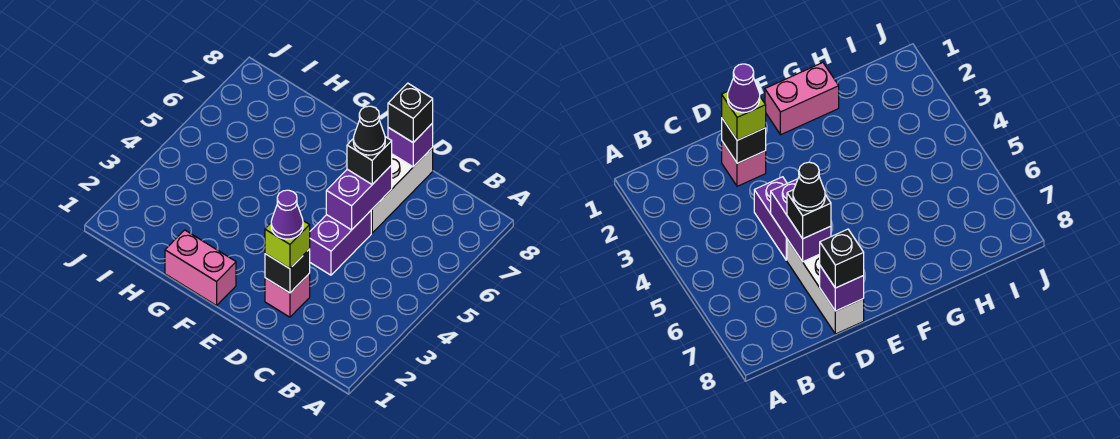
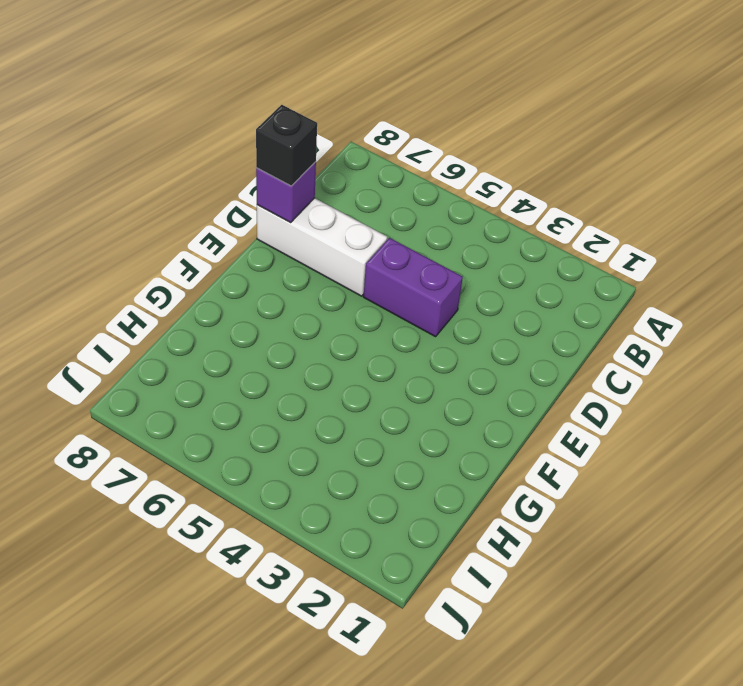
none -> pink brick D2 level 1
none -> pink brick F1:G1 level 1
none -> black brick D2 level 2

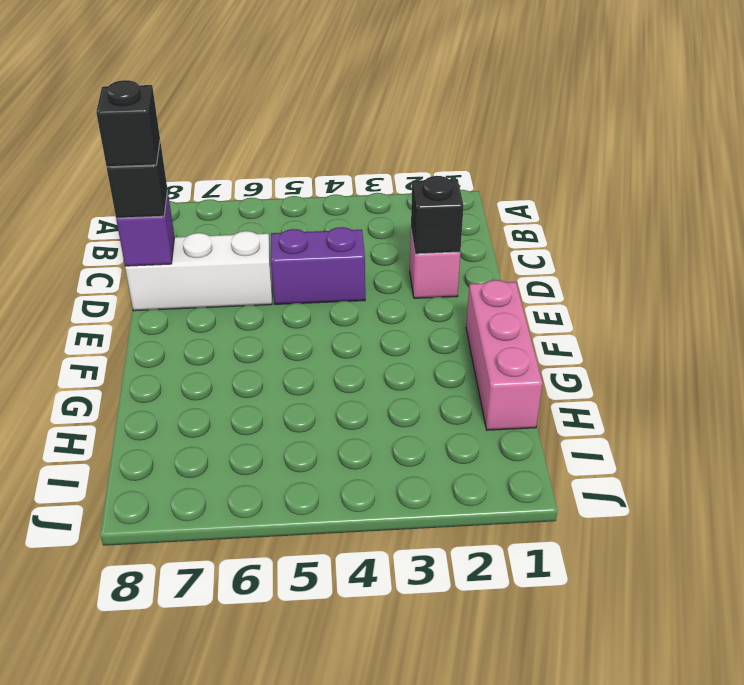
black brick D8 level 4 -> black brick D6 level 3
pink brick F1:H1 level 1 -> pink brick F1:G1 level 1
none -> purple brick D5:D6 level 2
none -> lime brick D2 level 3
none -> purple cone D2 level 4

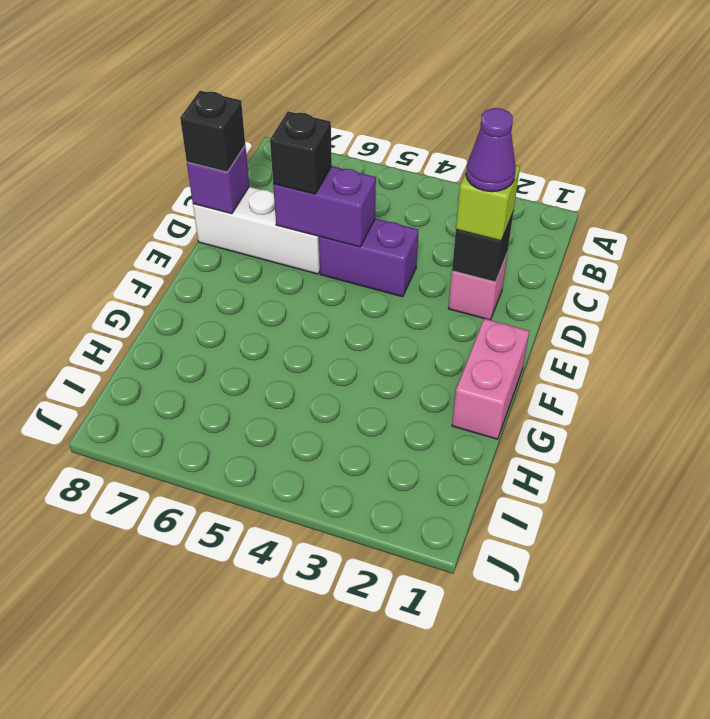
none -> black cone D6 level 4

